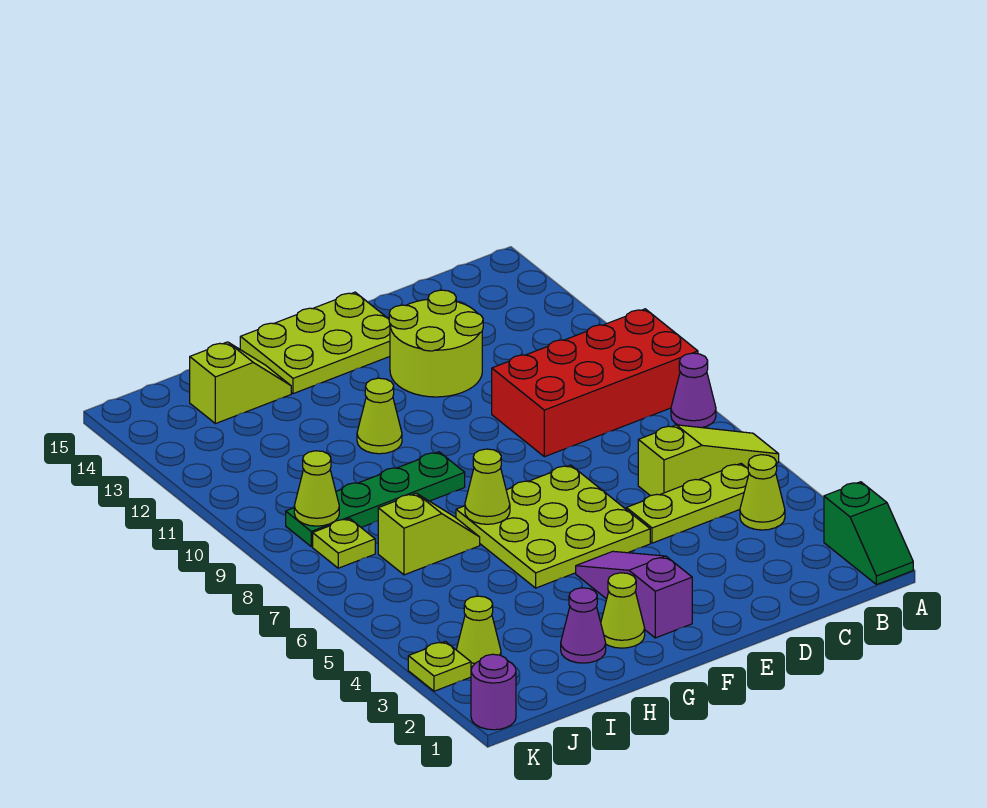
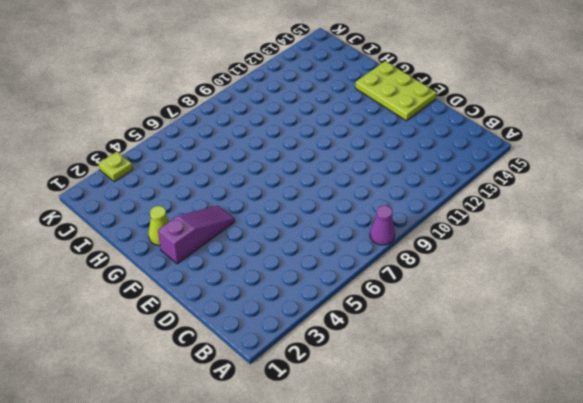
none -> green slope A1:A2 level 1 top 2
none -> lime slope A6:C6 level 1 top C
none -> red brick A9:D10 level 1

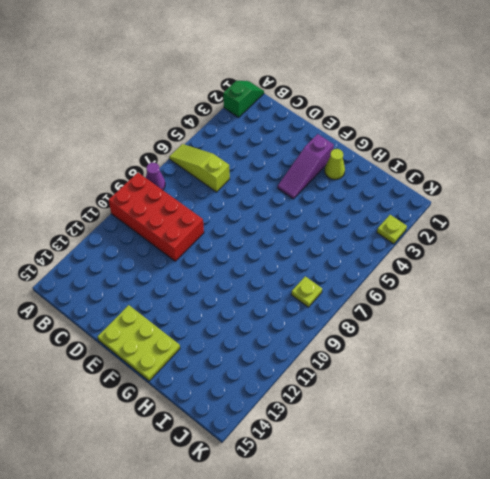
none -> lime cone B4 level 1
none -> lime plate B5:D5 level 1
none -> lime round brick D12:E13 level 1

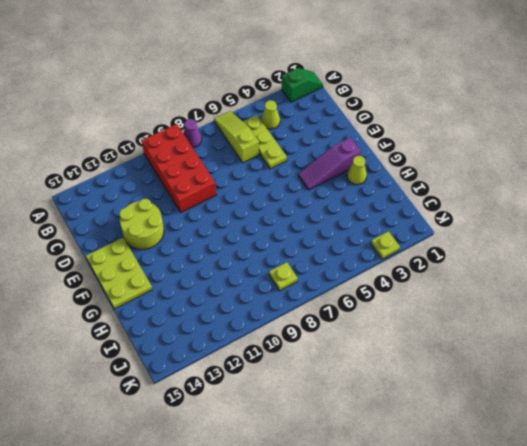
none -> lime plate E5:G7 level 1
none -> green plate G9:J9 level 1
none -> lime cone G11 level 1

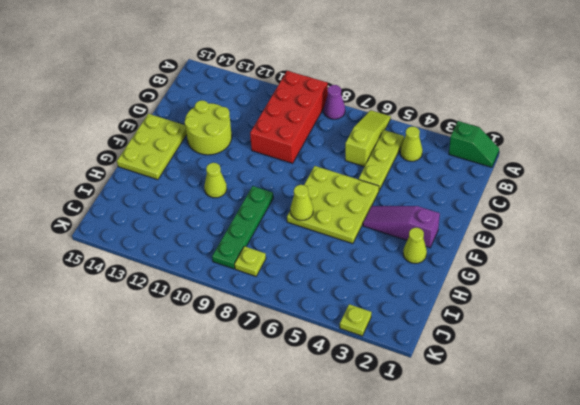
none -> purple cone H2 level 1
none -> lime slope H7:I7 level 1 top I
none -> lime slope H14:I14 level 1 top I

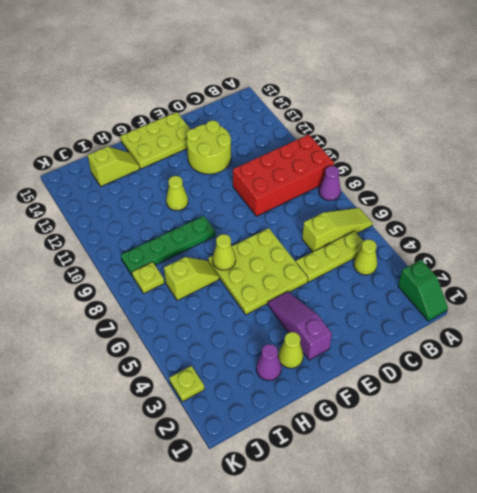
none -> lime cone J3 level 1
none -> purple round brick K1 level 1
none -> lime cone J9 level 2

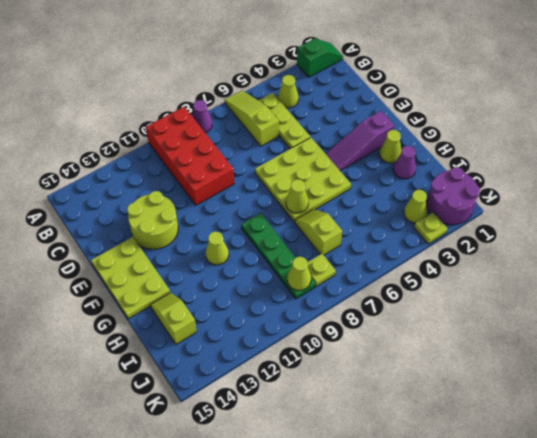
purple round brick J1:K2 level 1 -> purple round brick K1 level 1

